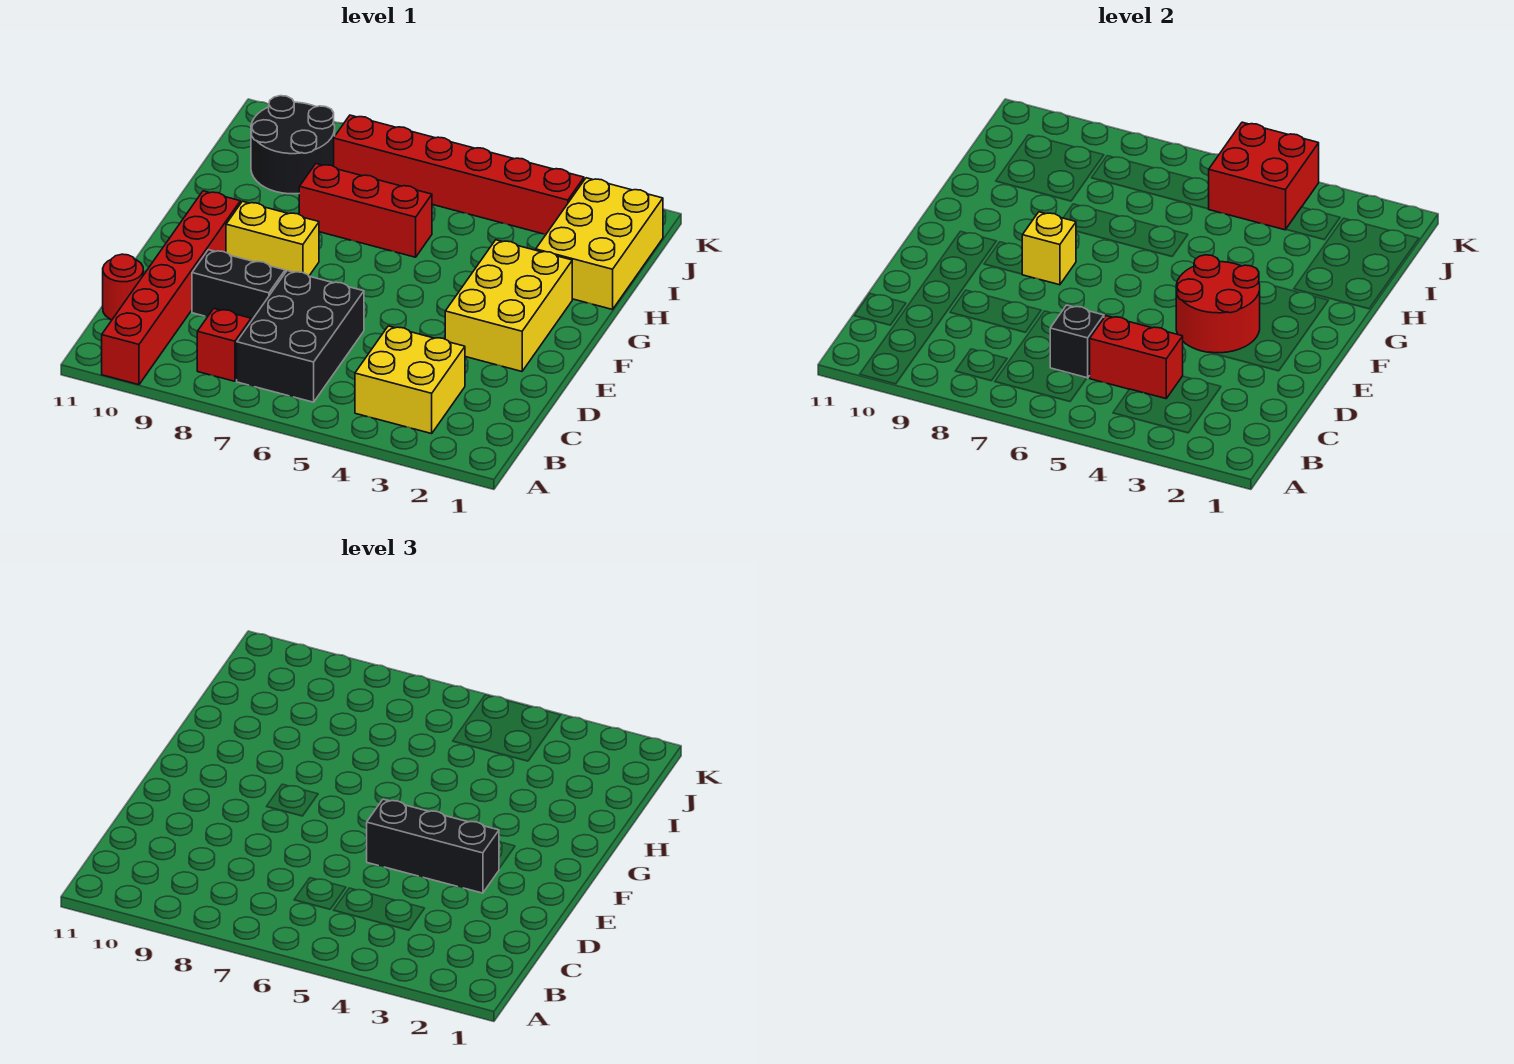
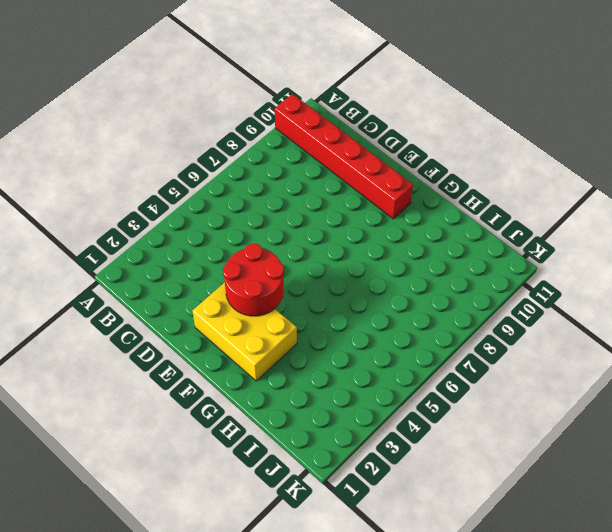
none -> yellow brick B3:C4 level 1
none -> black brick B6:D7 level 1
none -> red brick B8 level 1

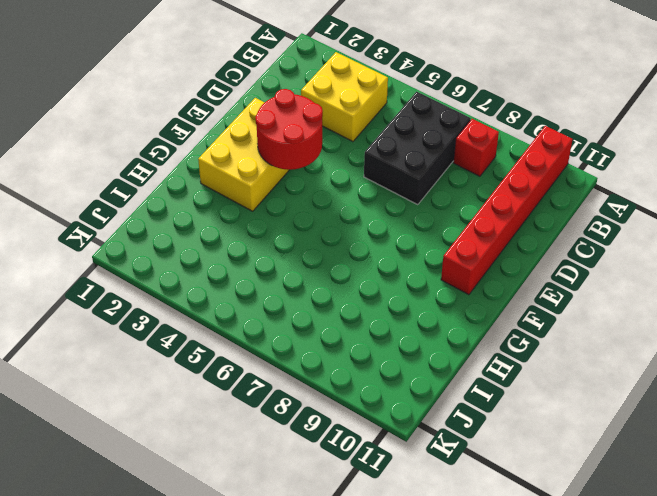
none -> red round brick C11 level 1
none -> black brick D8:D9 level 1
none -> yellow brick F8:F9 level 1

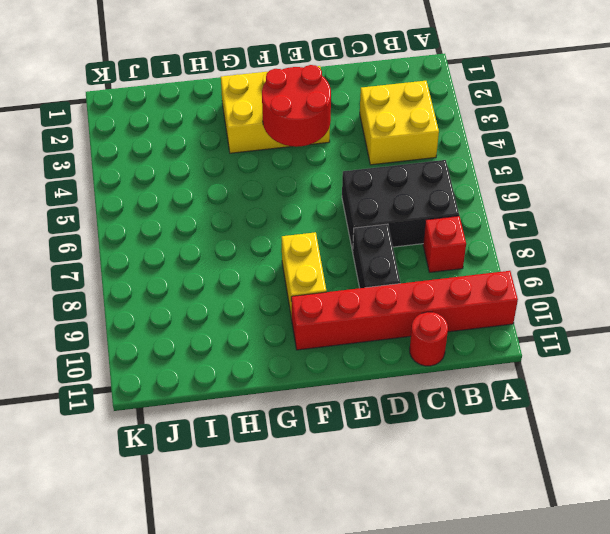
none -> yellow brick H1:J2 level 1
none -> red brick H6:H8 level 1
none -> black round brick I9:J10 level 1

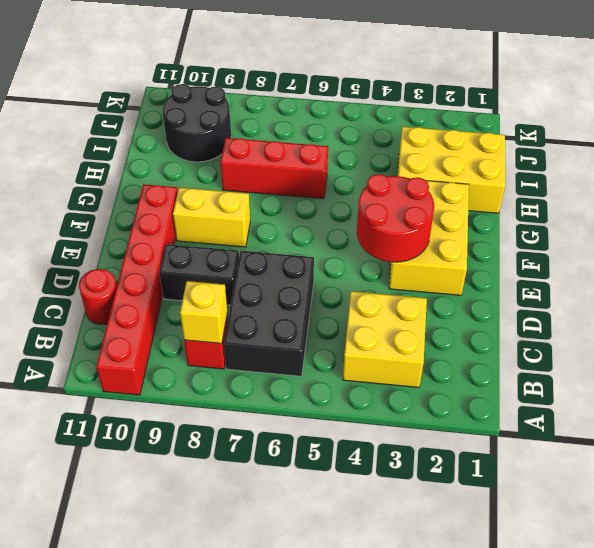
yellow brick B8 level 2 -> yellow brick F8 level 2
yellow brick H1:I3 level 1 -> yellow brick H1:J2 level 1
none -> red brick J3:J8 level 1
none -> red brick C4:C5 level 2
none -> black brick C6 level 2

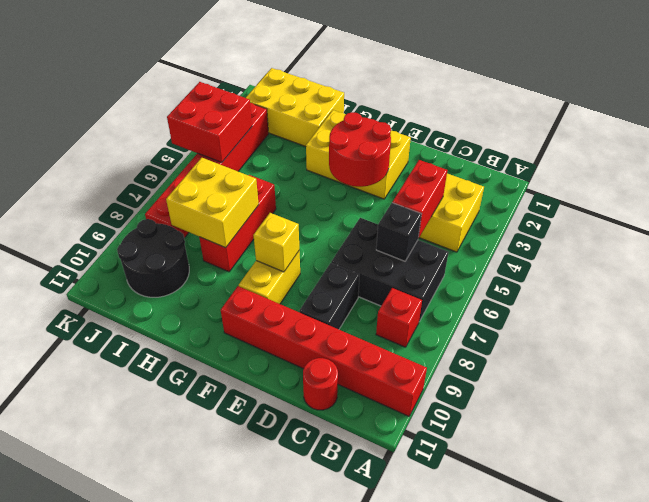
yellow brick H7:I8 level 2 -> none
none -> black brick E3:E5 level 3

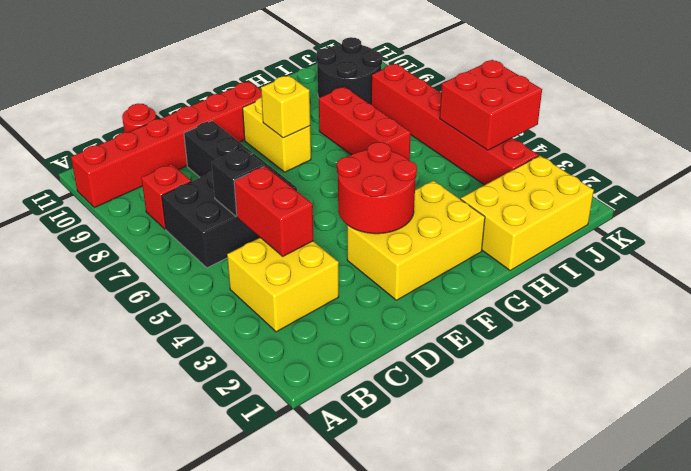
none -> black brick E3:E5 level 3

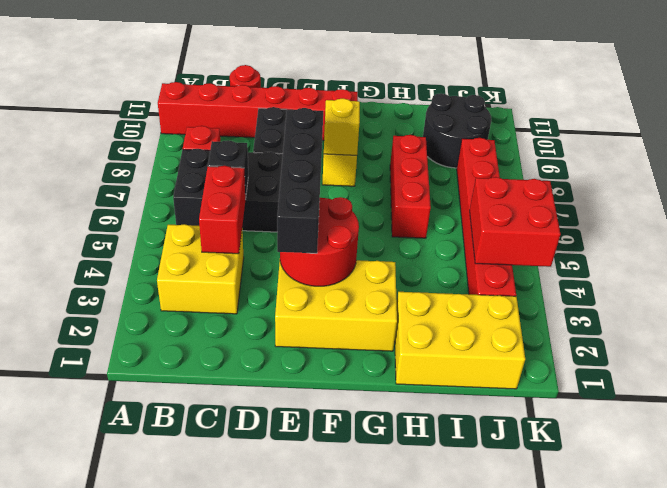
black brick E3:E6 level 3 -> black brick E3:E5 level 3

